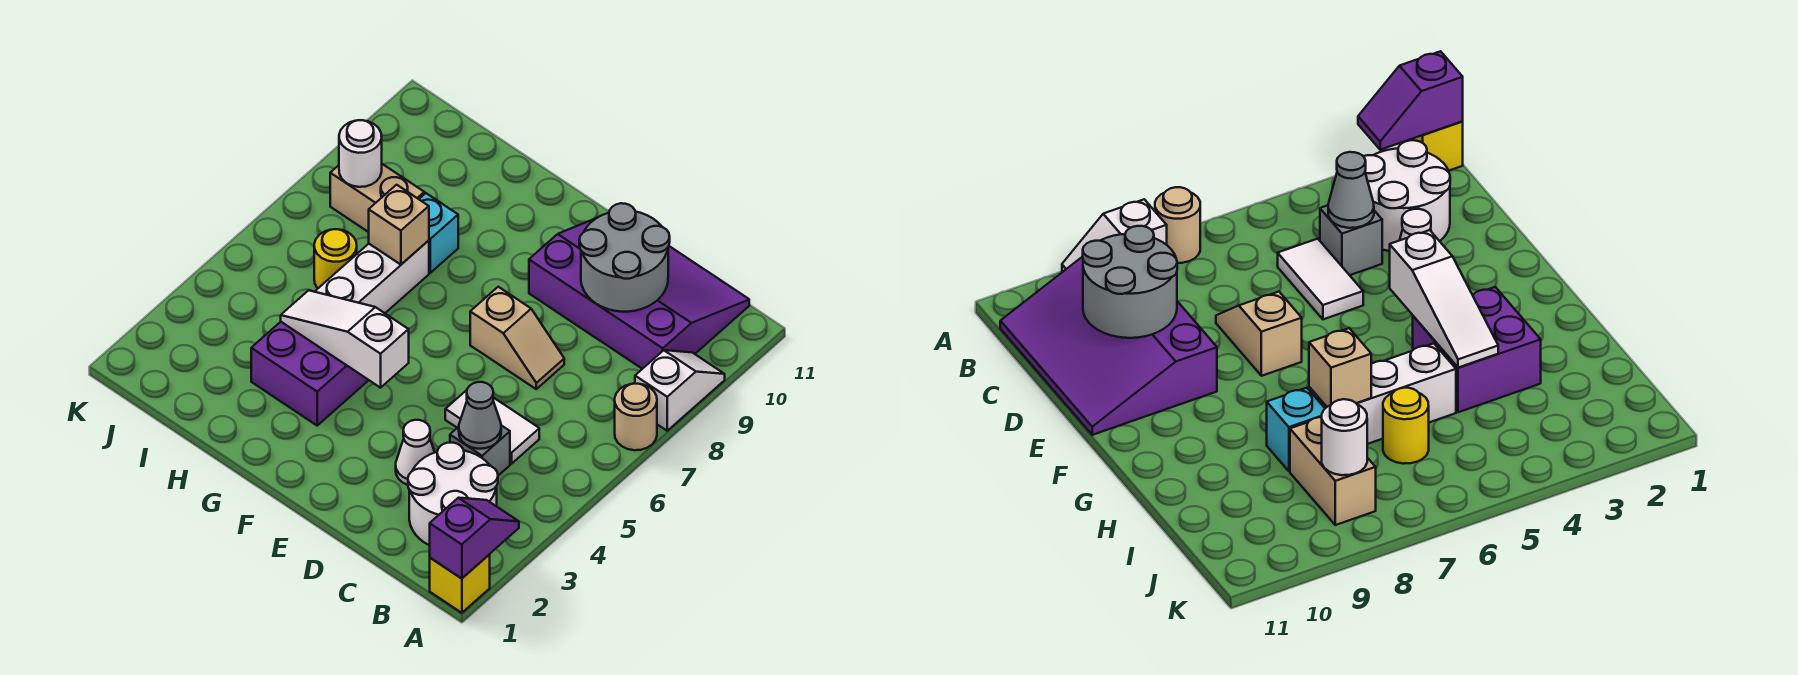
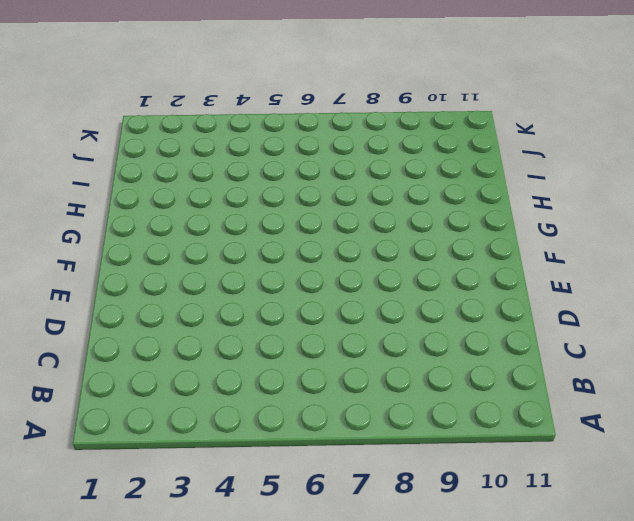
none -> yellow brick A1 level 1
none -> tan round brick A7 level 1
none -> white slope A8:A9 level 1 top 8

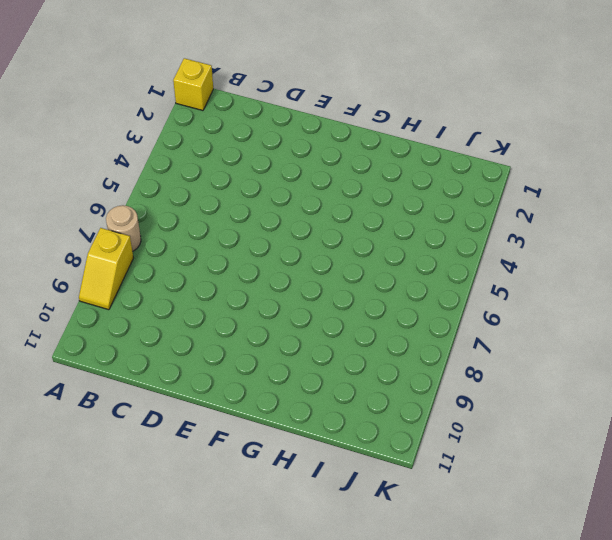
yellow slope A8:A9 level 1 top 8 -> white slope A8:A9 level 1 top 8
none -> white round brick B2:C3 level 1
none -> purple slope B9:E11 level 1 top 9
none -> grey brick C4 level 1

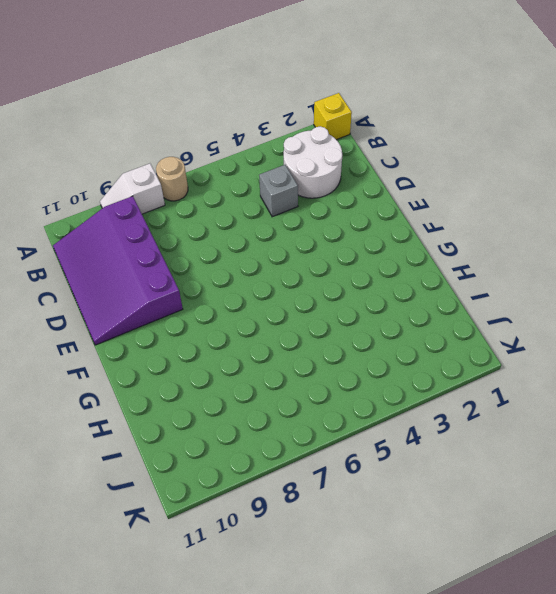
none -> white tile C5:D5 level 1
none -> white cone D3 level 1
none -> tan slope D7:E7 level 1 top E

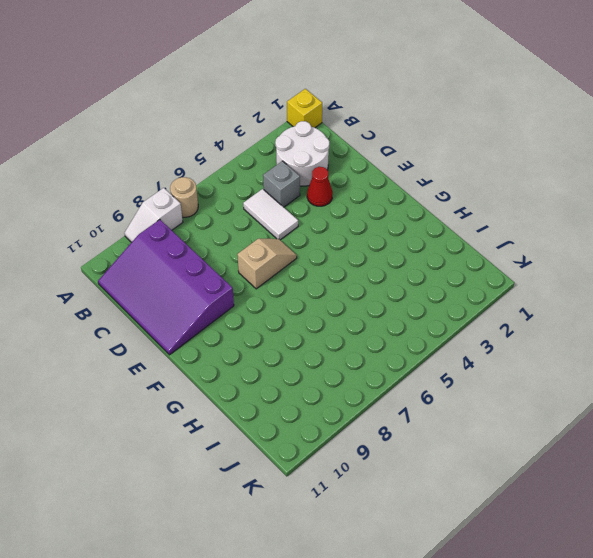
red cone D3 level 1 -> white cone D3 level 1
tan slope E6:E7 level 1 top 7 -> tan slope D7:E7 level 1 top E
none -> purple brick G3:H4 level 1
none -> white brick H5:H7 level 1
none -> cyan brick H8 level 1

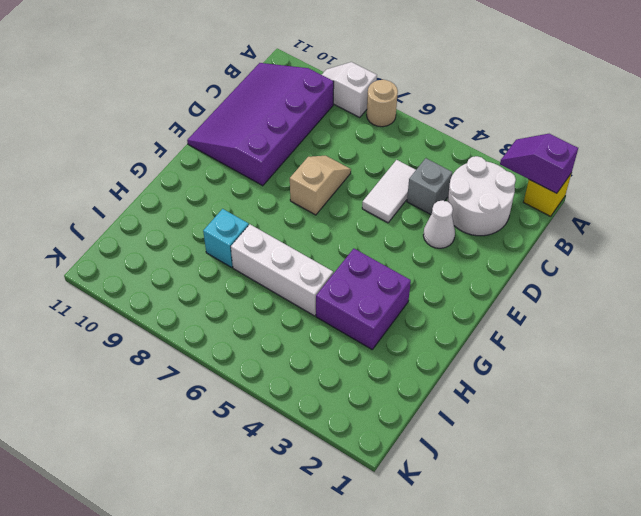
none -> yellow round brick I6 level 1
none -> tan brick I8:J8 level 1
none -> grey cone C4 level 2

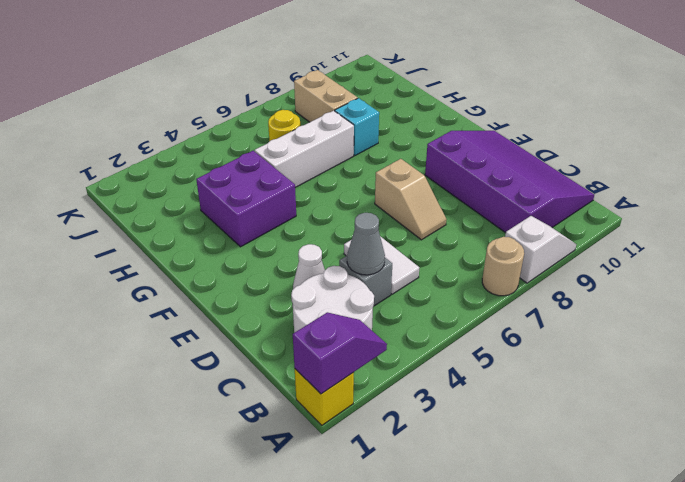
none -> grey round brick C9:D10 level 2
none -> white slope F4:H4 level 2 top F
none -> tan brick H7 level 2

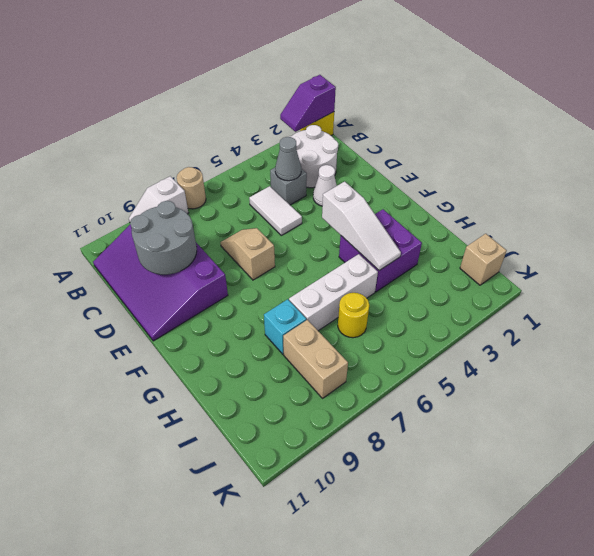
tan brick J1 level 1 -> tan brick H7 level 2
none -> white round brick J8 level 2

